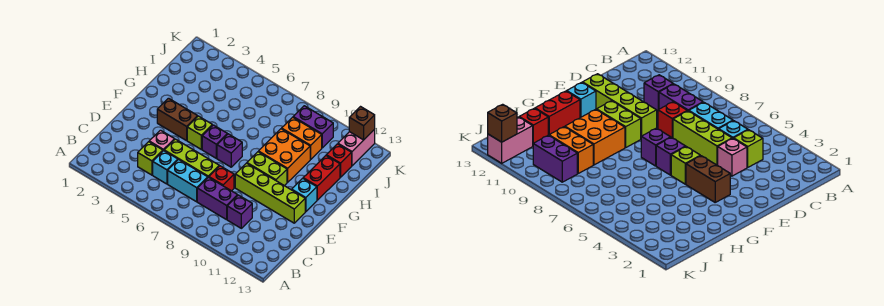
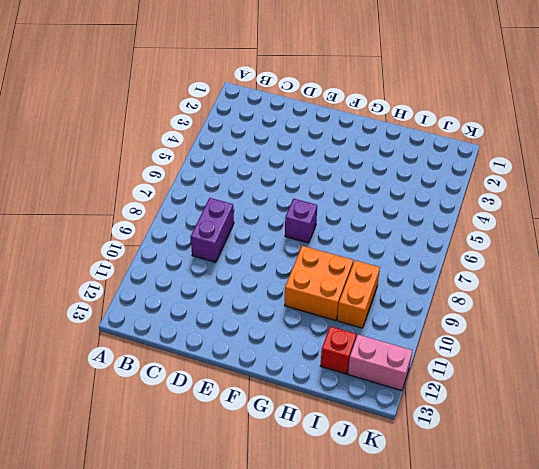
none -> lime brick C4 level 1
none -> cyan brick C5 level 1
none -> cyan brick C6:C7 level 1

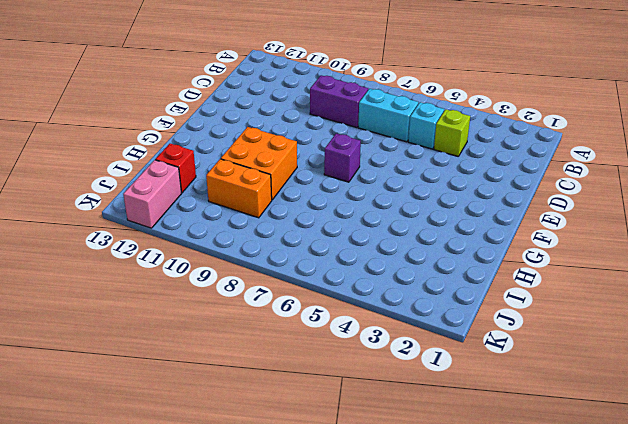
none -> purple brick C10 level 1
none -> pink brick D4 level 1
none -> lime brick D5:D7 level 1

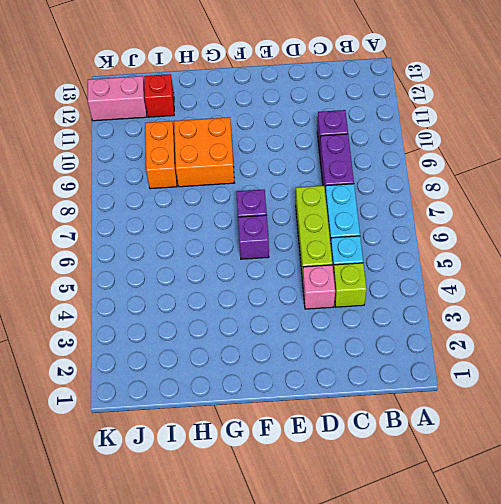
none -> red brick D8 level 1
none -> lime brick E9:E12 level 1
none -> brown brick F3:F4 level 1

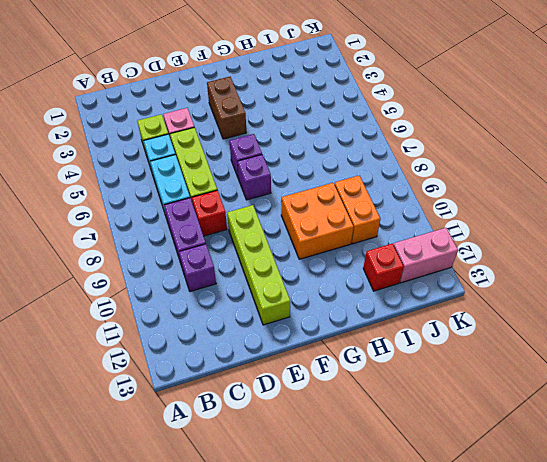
none -> lime brick F5 level 1
none -> lime brick F9:F10 level 1
none -> cyan brick F12 level 1

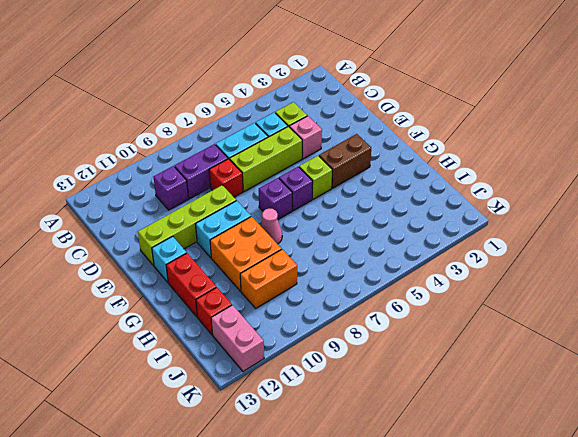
cyan brick F9:F10 level 1 -> lime brick F9:F10 level 1
pink cone G8 level 1 -> none
none -> purple brick J9:J10 level 1
none -> brown brick K12 level 2

